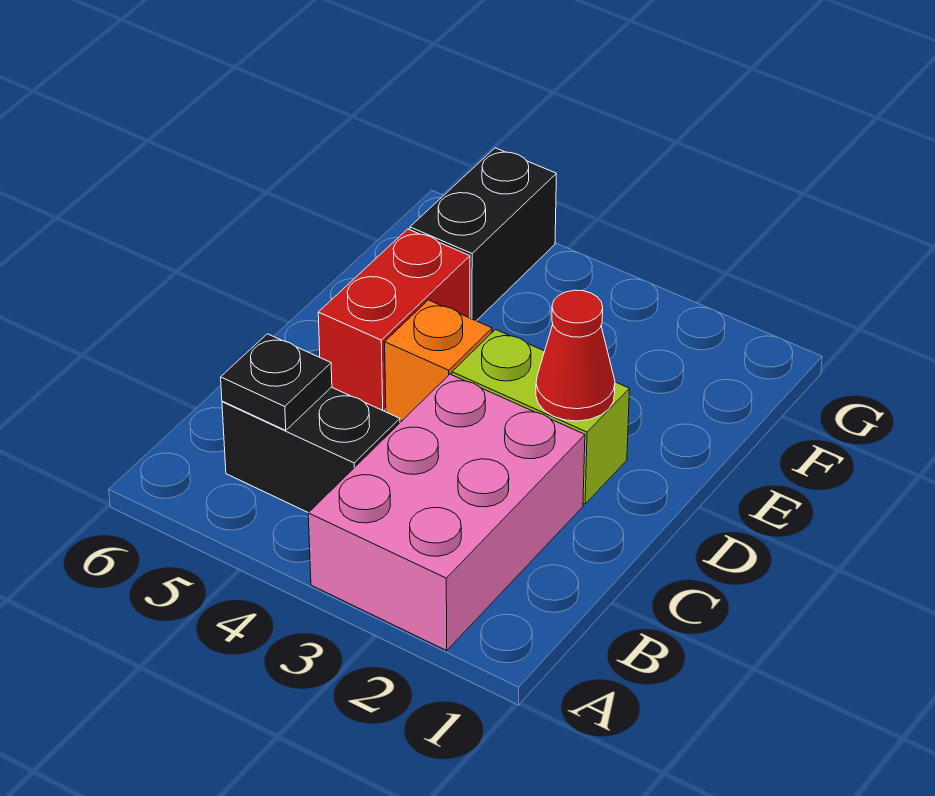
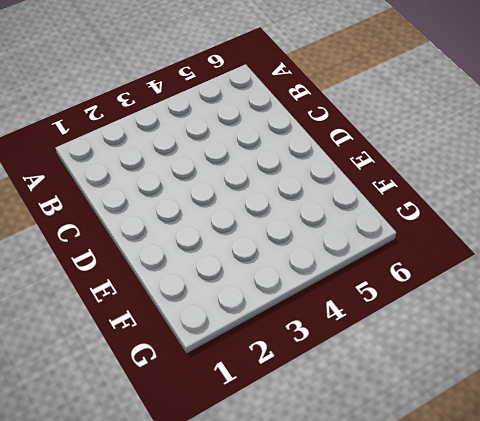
none -> pink brick A2:C3 level 1
none -> black brick B4:B5 level 1

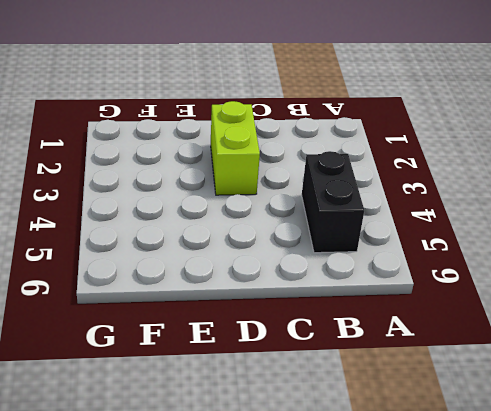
none -> pink brick A2:C3 level 1
none -> orange brick D4 level 1

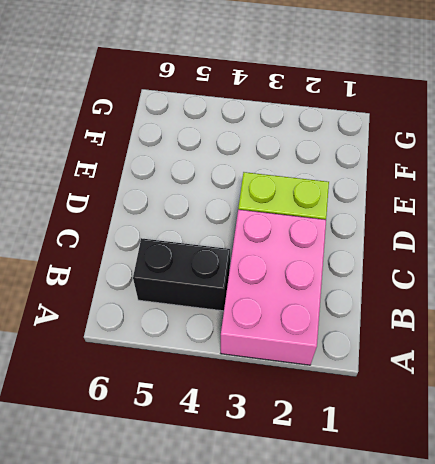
none -> orange brick D4 level 1
none -> red brick D5:E5 level 1

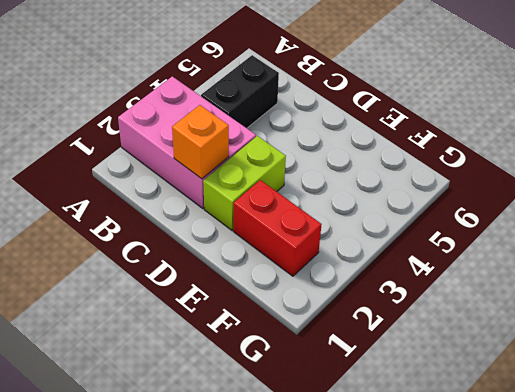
orange brick C2 level 2 -> orange brick D4 level 1
red brick E2:F2 level 1 -> red brick D5:E5 level 1
none -> black brick F5:G5 level 1
none -> black plate B5 level 2

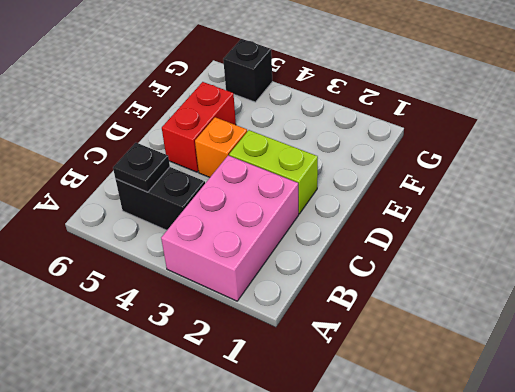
black brick G5 level 1 -> black brick F5:G5 level 1
none -> red cone D2 level 2

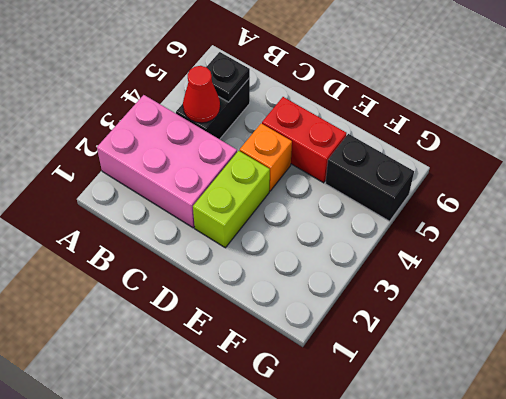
red cone B4 level 2 -> red cone D2 level 2

